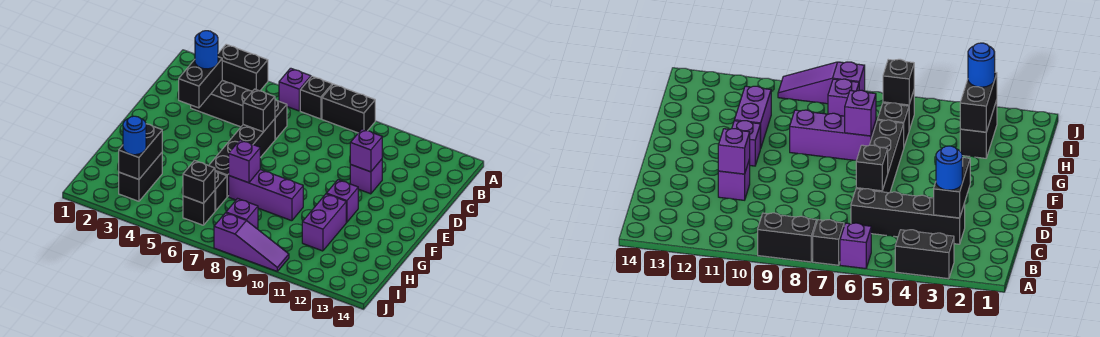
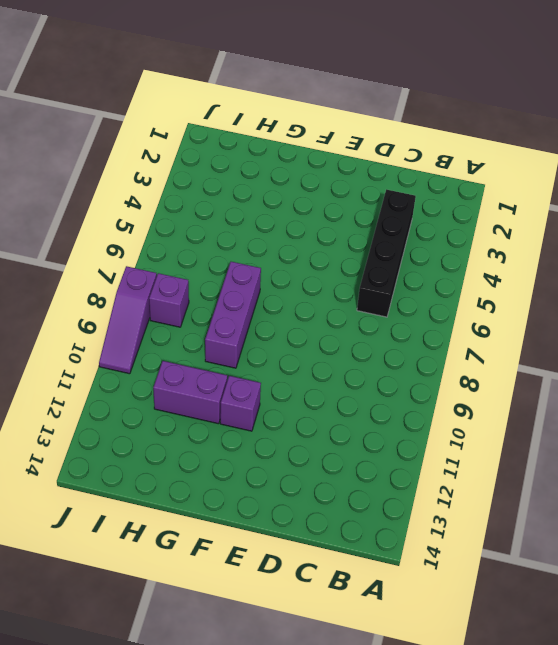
none -> black brick A3:A4 level 1
none -> purple brick A6 level 1
none -> black brick A7 level 1

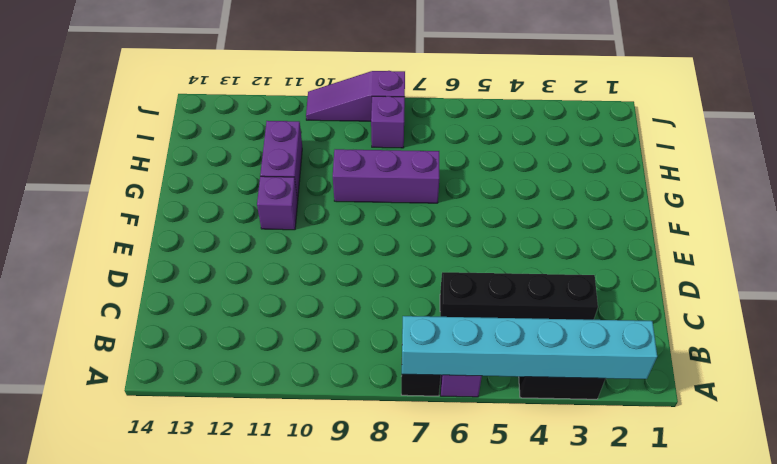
cyan brick A2:A7 level 2 -> none
none -> black brick A8:A9 level 1
none -> black brick D6:G6 level 1
none -> purple brick D11 level 1

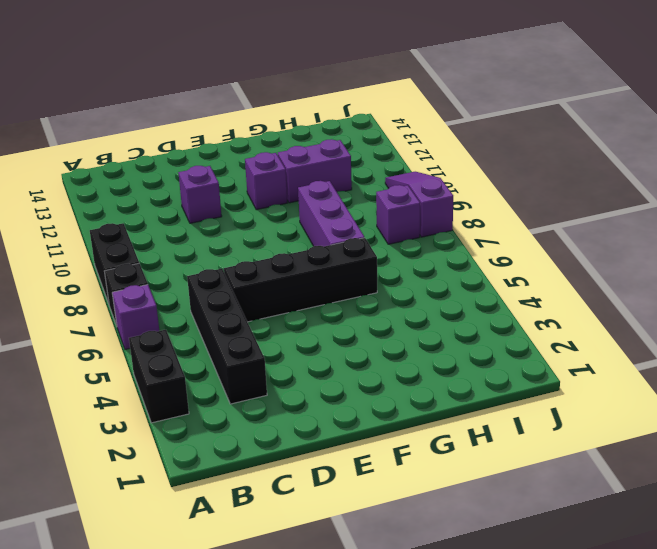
none -> black brick H3:I3 level 1
none -> black brick H6 level 1
none -> black brick I6 level 1

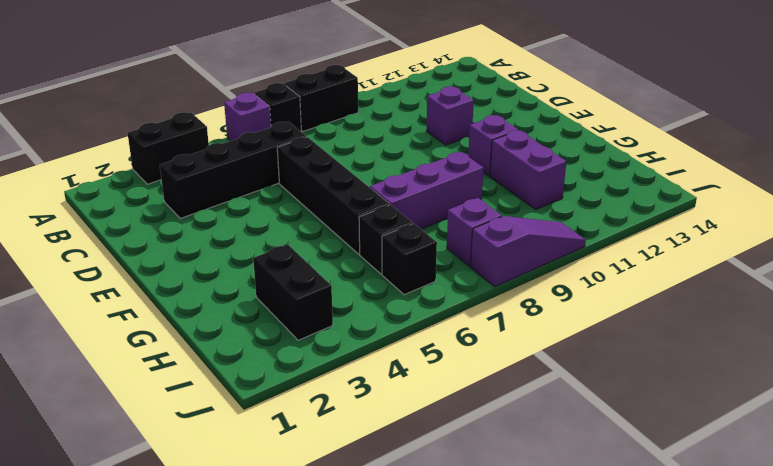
none -> black brick C3:D3 level 2
none -> black brick D6 level 2
none -> purple brick D11 level 2

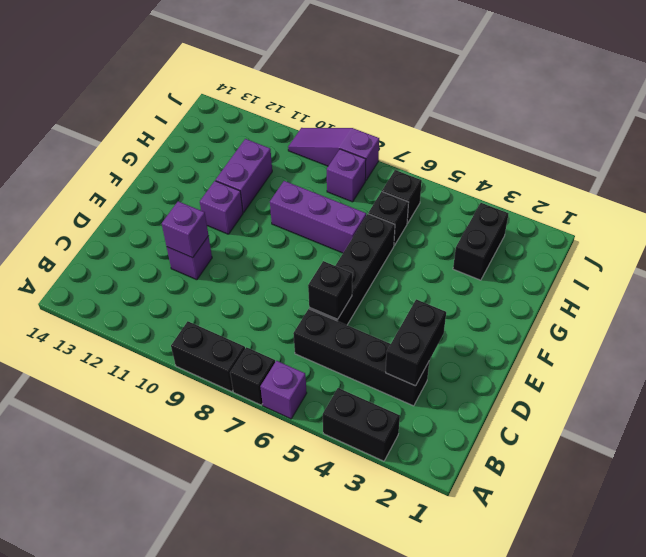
none -> purple brick G7 level 2
none -> black brick H3:I3 level 2
none -> black brick I6 level 2

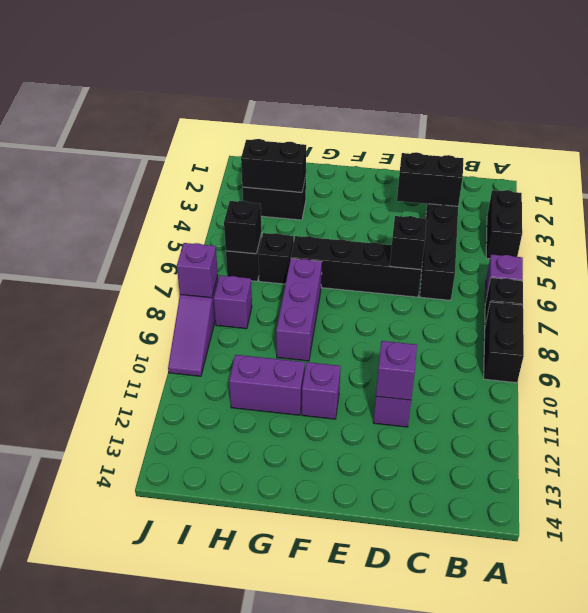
purple brick J8 level 2 -> purple brick G7 level 2
none -> blue round brick C3 level 3
none -> blue round brick I3 level 3

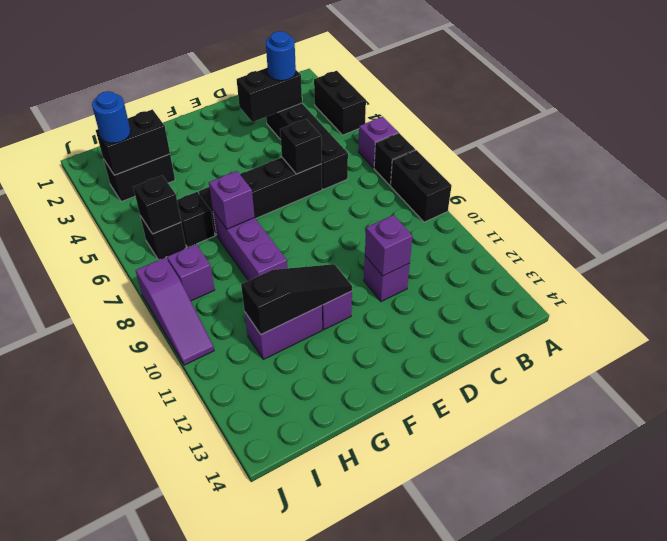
black slope F11:H11 level 2 top H -> none

